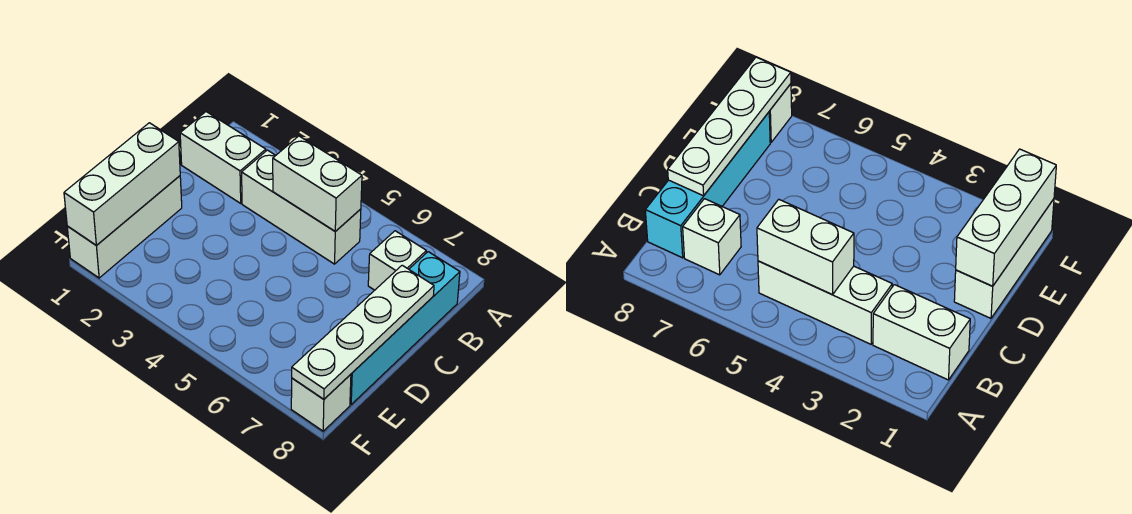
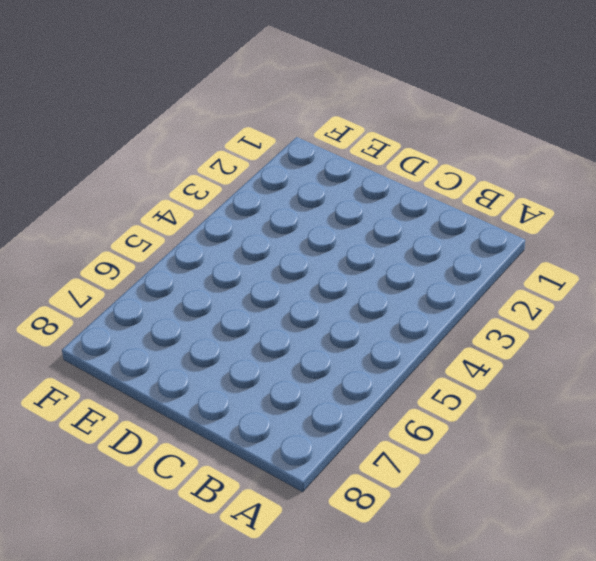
none -> white brick B1:B2 level 1
none -> white brick B3:B5 level 1

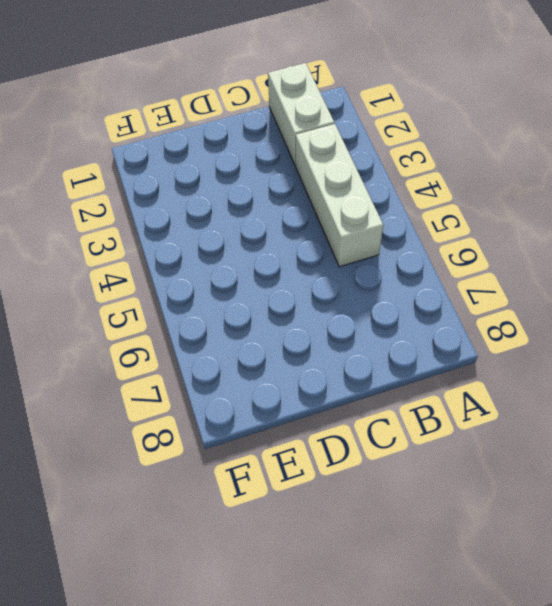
none -> white brick B7 level 1
none -> cyan brick B8:E8 level 1

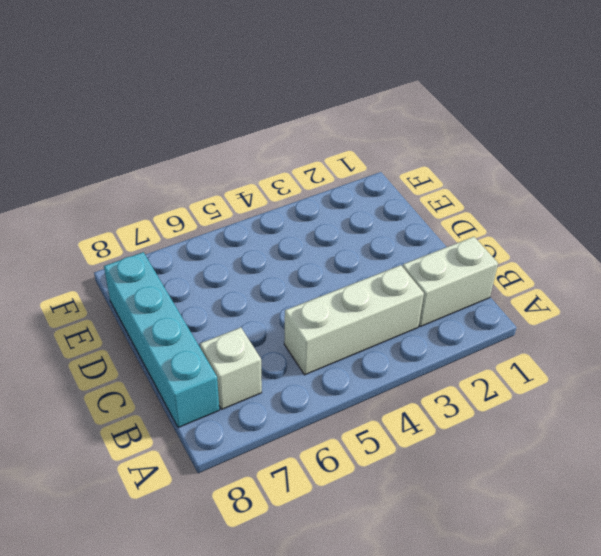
none -> white brick D1:F1 level 1
none -> white brick F8 level 1

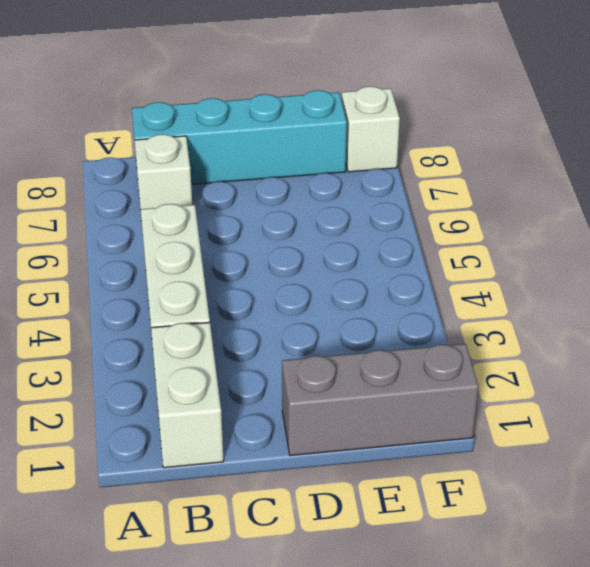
grey brick D1:F1 level 1 -> white brick D1:F1 level 1
none -> white brick B4:B5 level 2
none -> white plate C8:F8 level 2

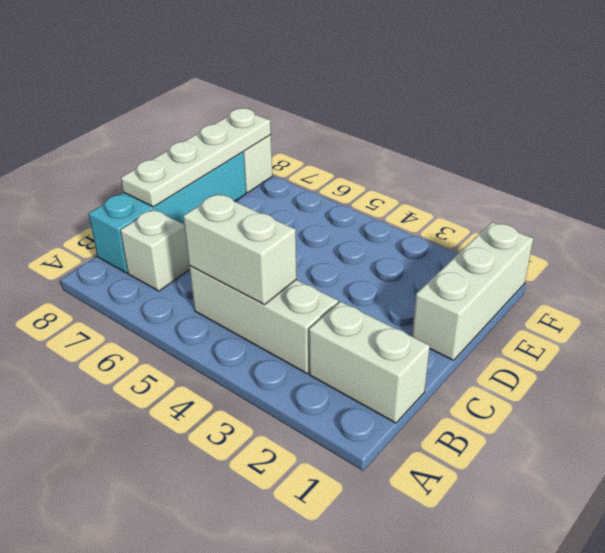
none -> white brick D1:F1 level 2

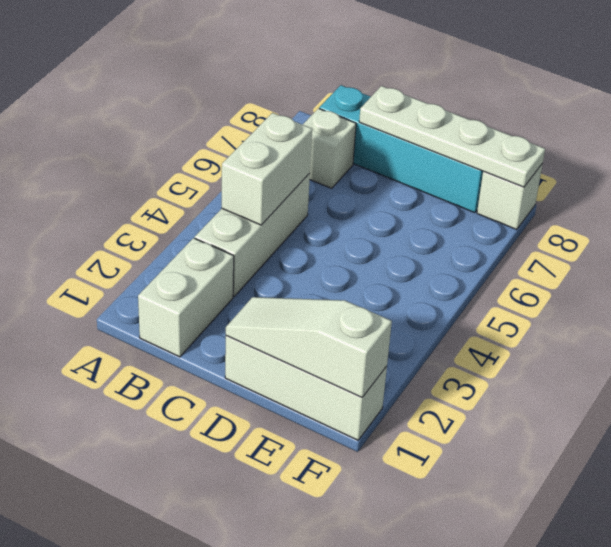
white slope D1:F1 level 2 top F -> white brick D1:F1 level 2

